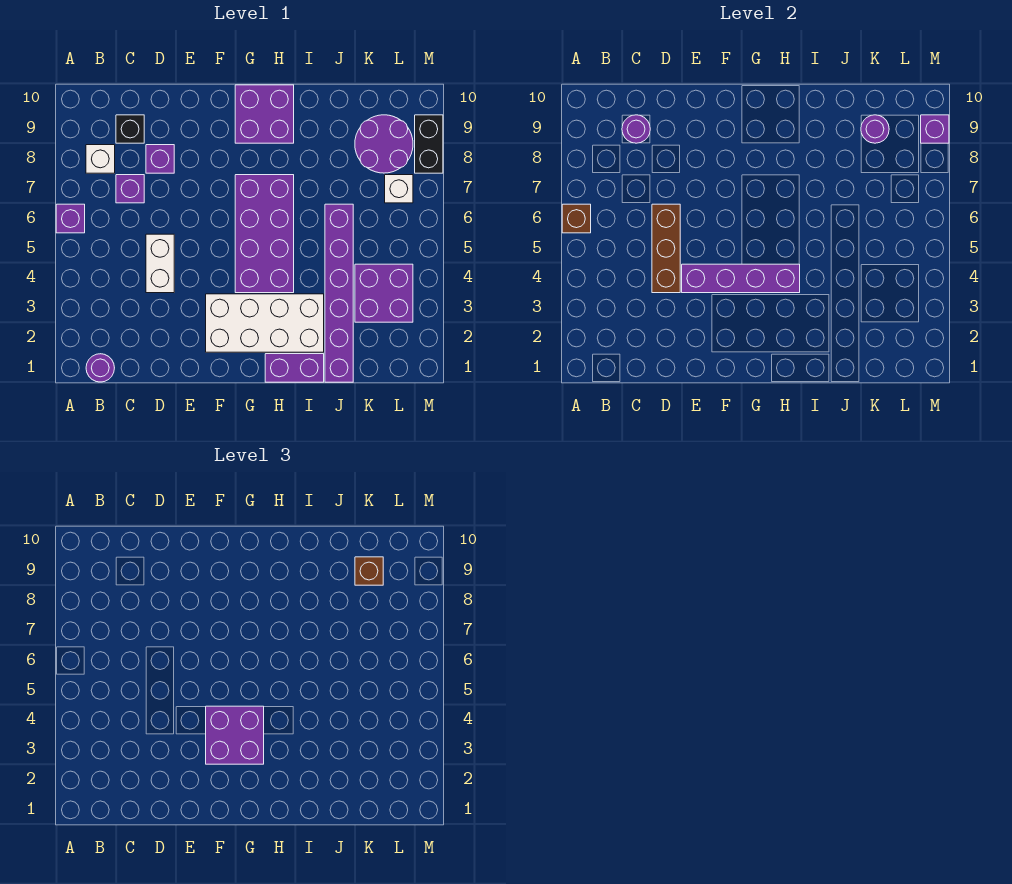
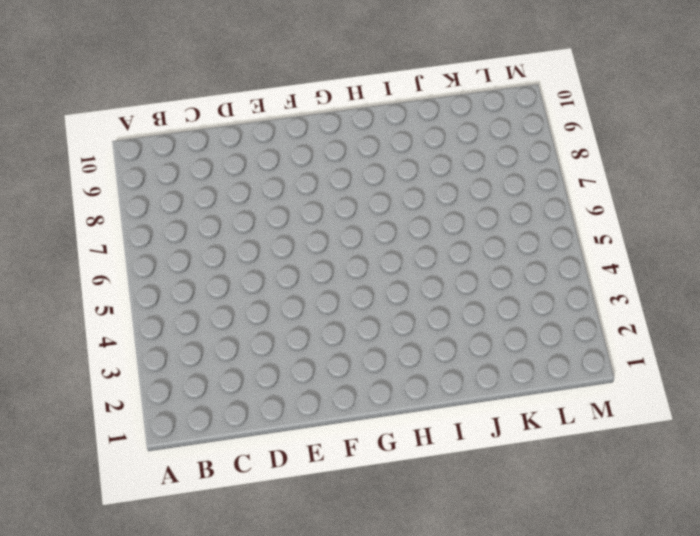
none -> purple brick A6 level 1
none -> purple round brick B1 level 1
none -> white brick B8 level 1

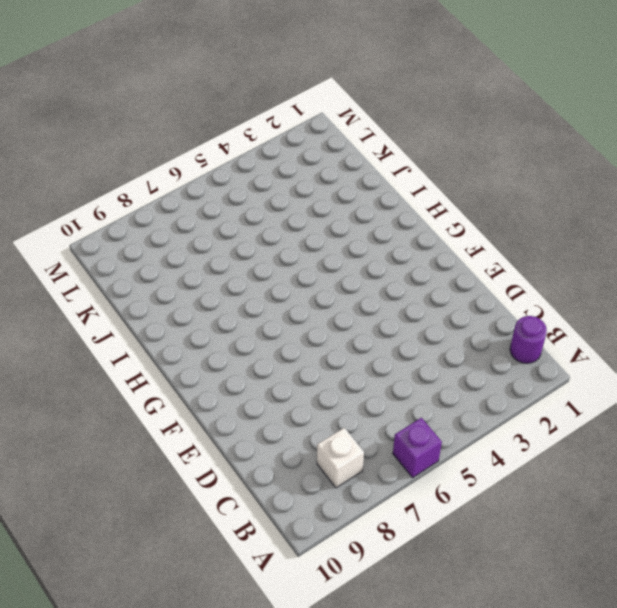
none -> purple brick C7 level 1
none -> black brick C9 level 1
none -> white brick D4:D5 level 1

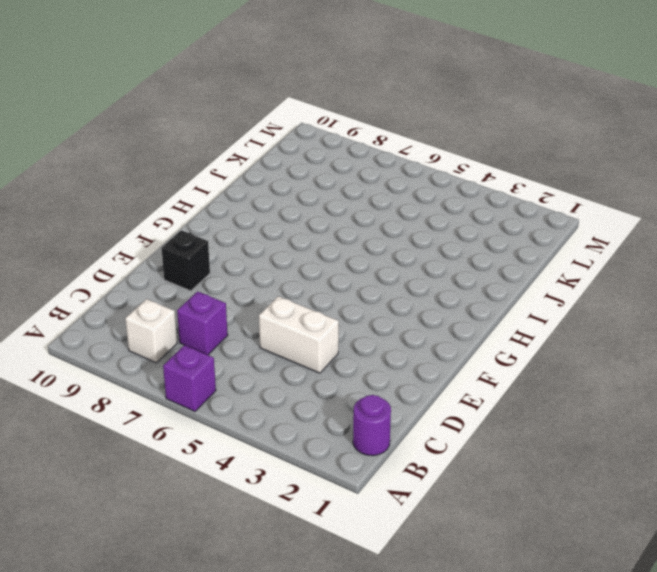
black brick E9 level 1 -> black brick C9 level 1
none -> purple brick D8 level 1
none -> white brick F2:I3 level 1
none -> purple brick G4:H7 level 1

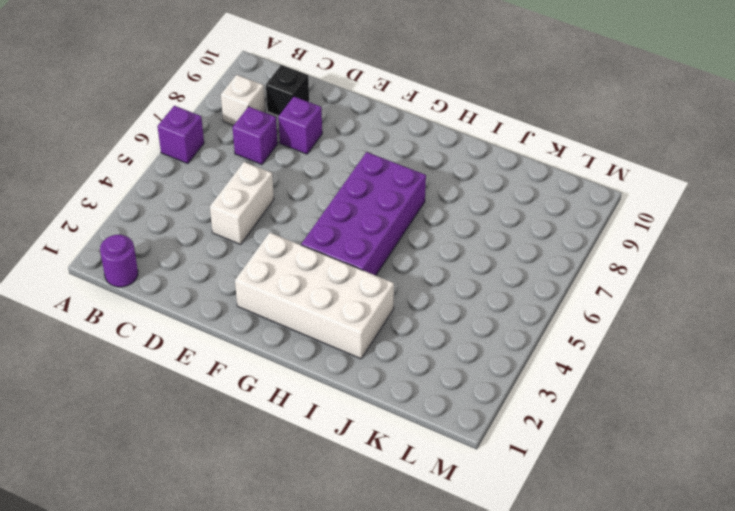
none -> purple brick G9:H10 level 1
none -> purple brick H1:I1 level 1
none -> purple brick J1:J6 level 1

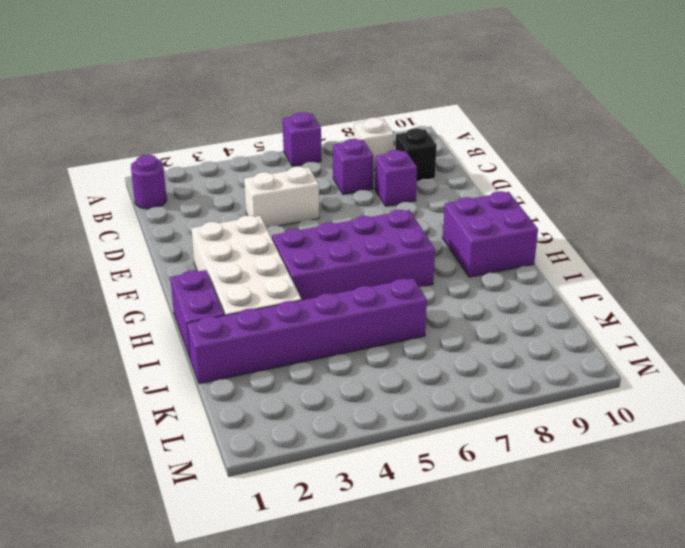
none -> purple brick K3:L4 level 1
none -> purple round brick K8:L9 level 1
none -> white brick L7 level 1

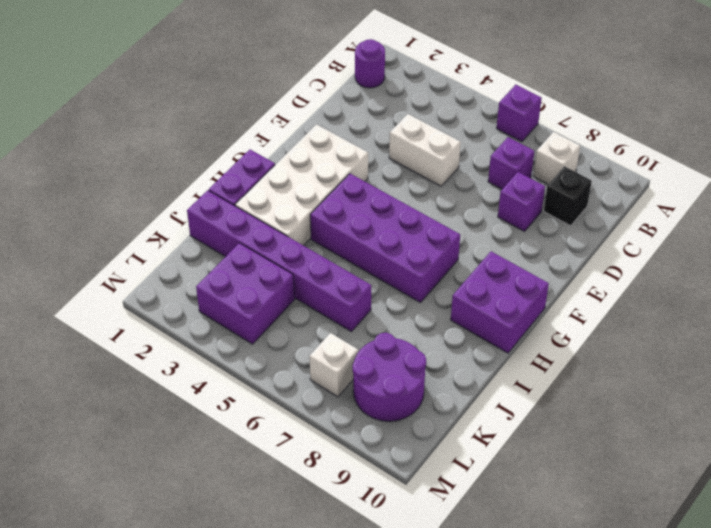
none -> black brick M8:M9 level 1
none -> brown brick A6 level 2
none -> purple round brick C9 level 2

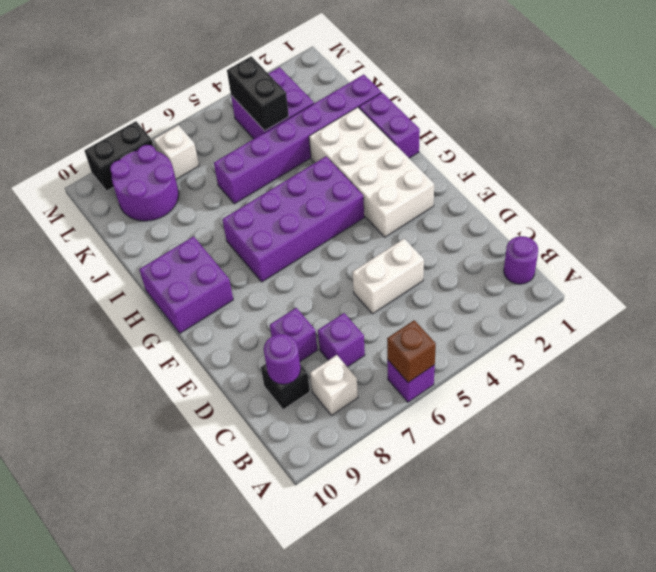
black brick K4:L4 level 2 -> none
none -> brown brick D4:D6 level 2
none -> purple brick E4:H4 level 2
none -> purple round brick K9 level 2

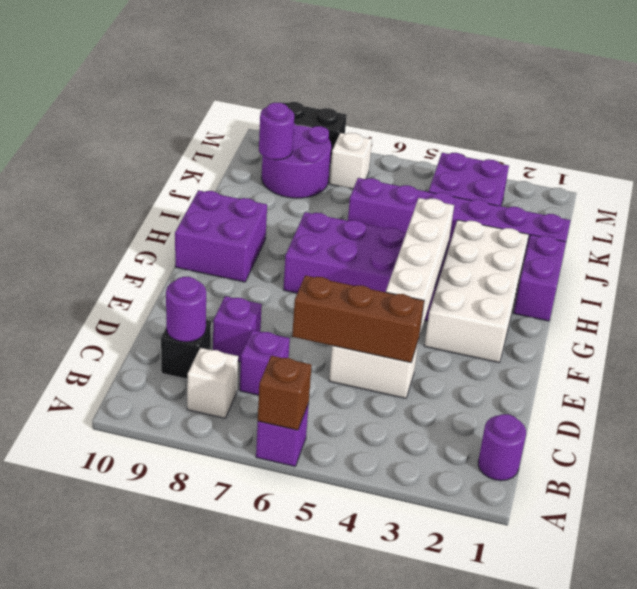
white brick E4:H4 level 2 -> purple brick E4:H4 level 2
none -> purple brick M9 level 2
none -> purple brick F3:G4 level 3
none -> brown brick K9 level 3

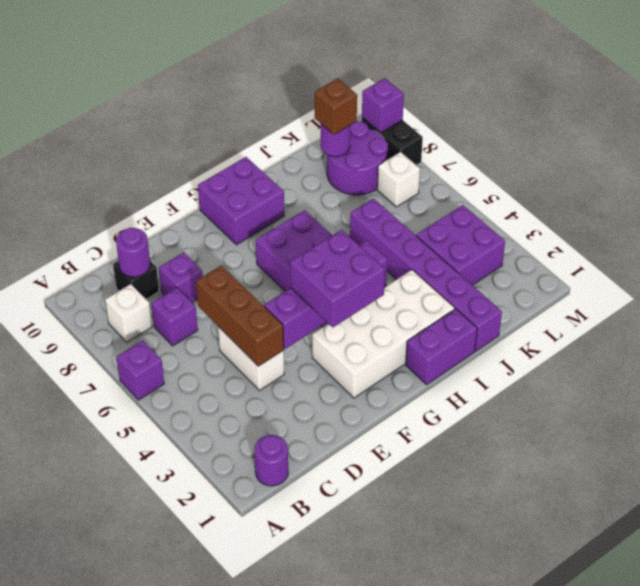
none -> brown brick A6 level 2

